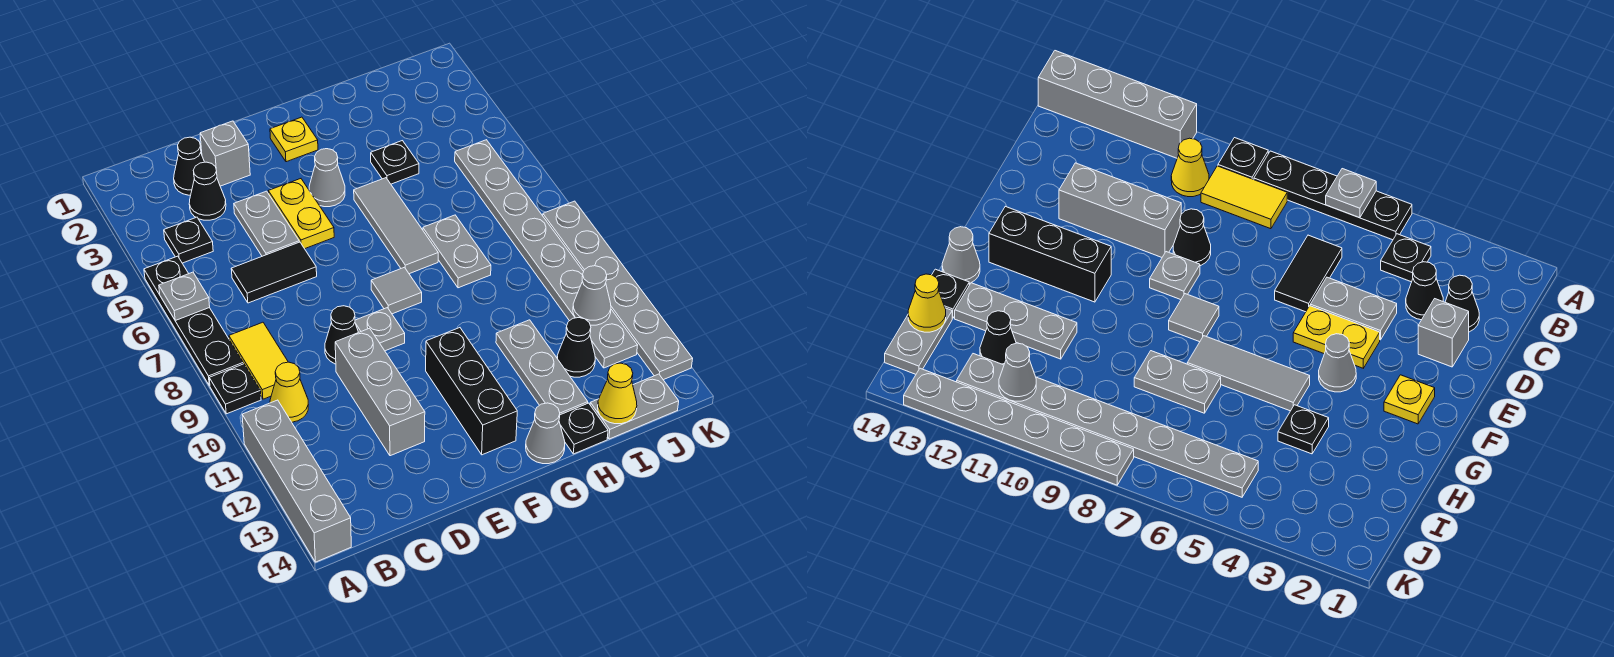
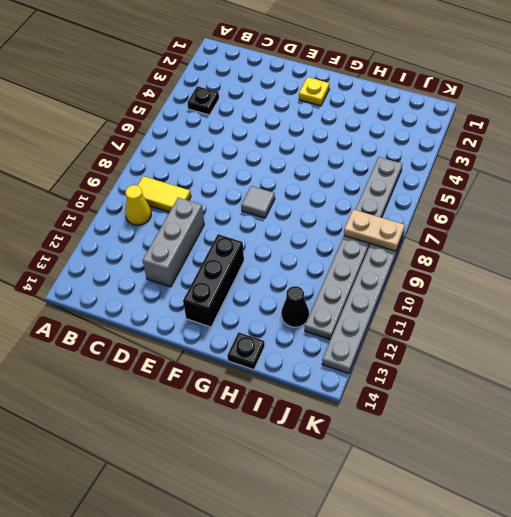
yellow tile B9:C9 level 1 -> yellow tile B8:B9 level 1
tan plate J8:K8 level 2 -> none
none -> black plate A5:A8 level 1
none -> black plate A9 level 1
none -> grey brick A11:A14 level 1
none -> black cone C2 level 1

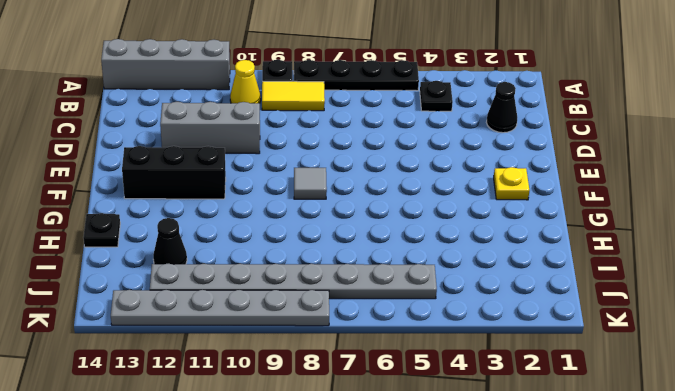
none -> black cone C3 level 1
none -> black tile C6:D6 level 1
none -> grey brick D2 level 1
none -> grey plate D4:D5 level 1

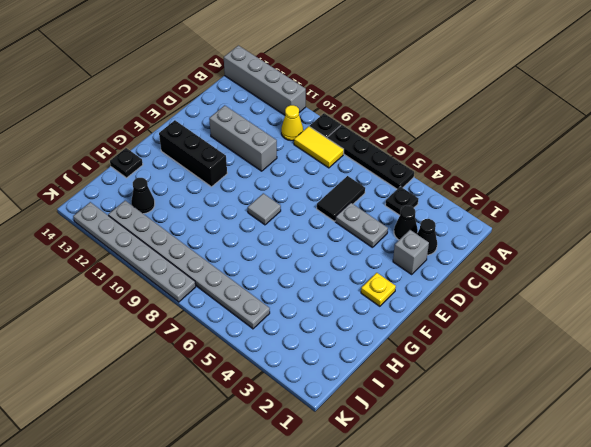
none -> black cone D9 level 1
none -> yellow plate E4:E5 level 1
none -> grey plate E9 level 1
none -> grey cone F4 level 1

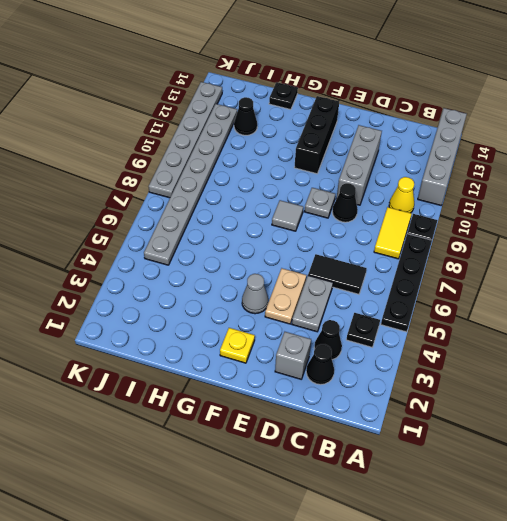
tan plate E4:E5 level 1 -> yellow plate E4:E5 level 1
none -> grey tile G5:G7 level 1
none -> grey cone G14 level 1
none -> black plate H4 level 1
none -> grey plate H7:H8 level 1

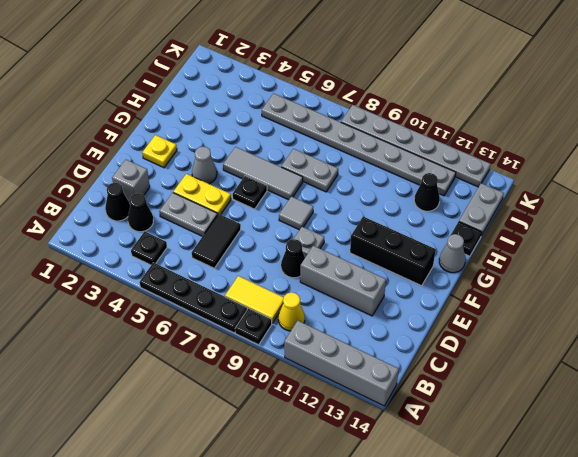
black plate F6 level 1 -> black plate H4 level 1
none -> grey plate H11:H13 level 1
none -> grey plate A6 level 2
none -> yellow cone I14 level 2
none -> grey cone J11 level 2

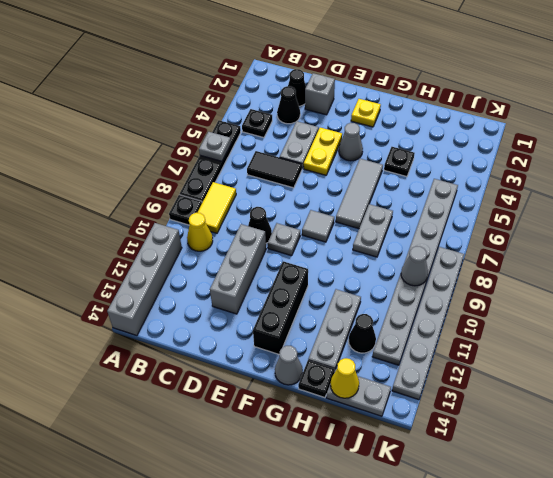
grey cone J9 level 2 -> grey cone J11 level 2

